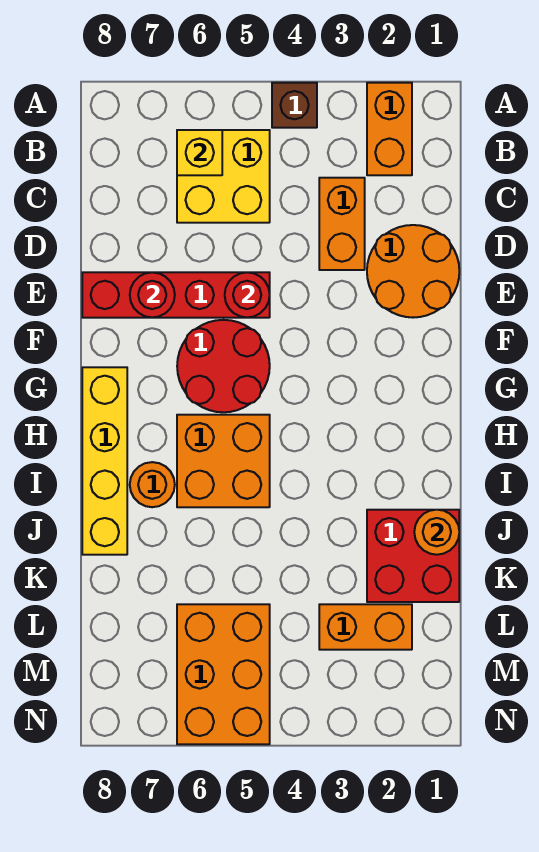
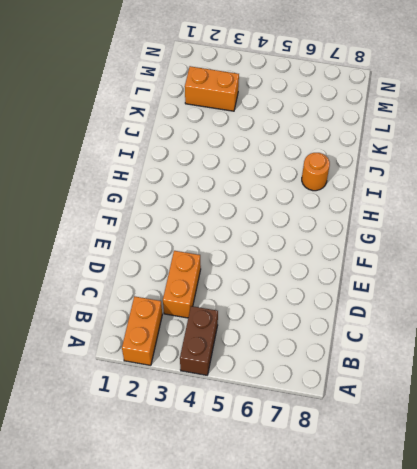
brown brick A4:B4 level 1 -> brown brick A4 level 1
none -> yellow brick B5:C6 level 1
none -> orange round brick D1:E2 level 1
none -> red brick E5:E8 level 1

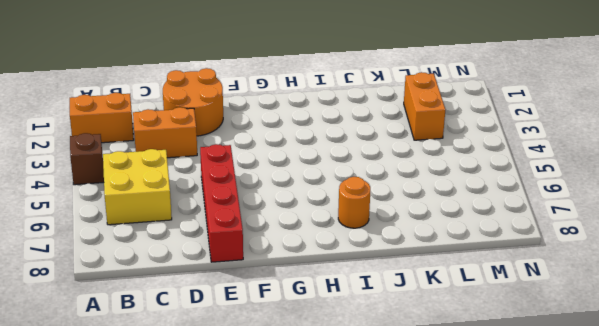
none -> red round brick F5:G6 level 1
none -> yellow brick G8:J8 level 1
none -> orange brick H5:I6 level 1

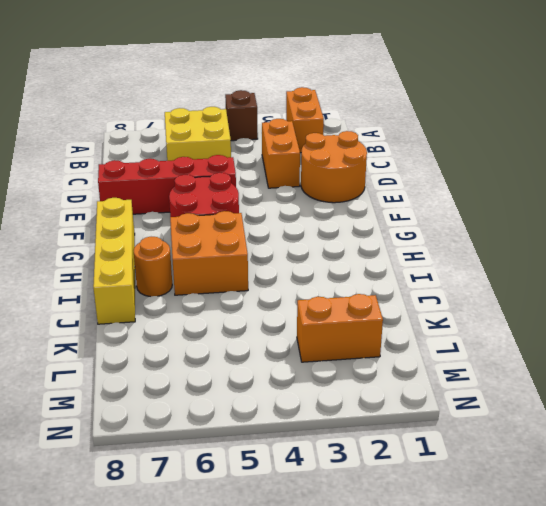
none -> red brick J1:K2 level 1
none -> orange brick L5:N6 level 1
none -> yellow brick B6 level 2

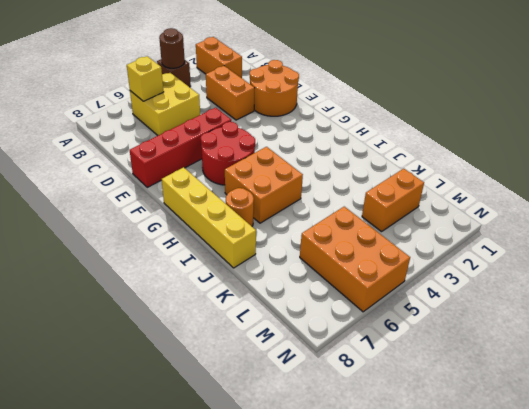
brown round brick A4 level 2 -> none
none -> red brick J1:K2 level 1
none -> red round brick E5 level 2
none -> red round brick E7 level 2

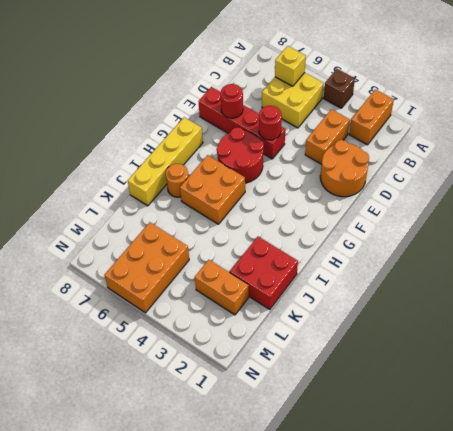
none -> orange round brick J1 level 2

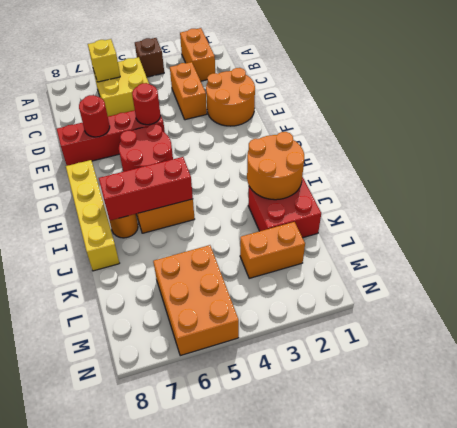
orange round brick I1:J2 level 2 -> orange round brick J1 level 2
red brick I5:I7 level 2 -> none

